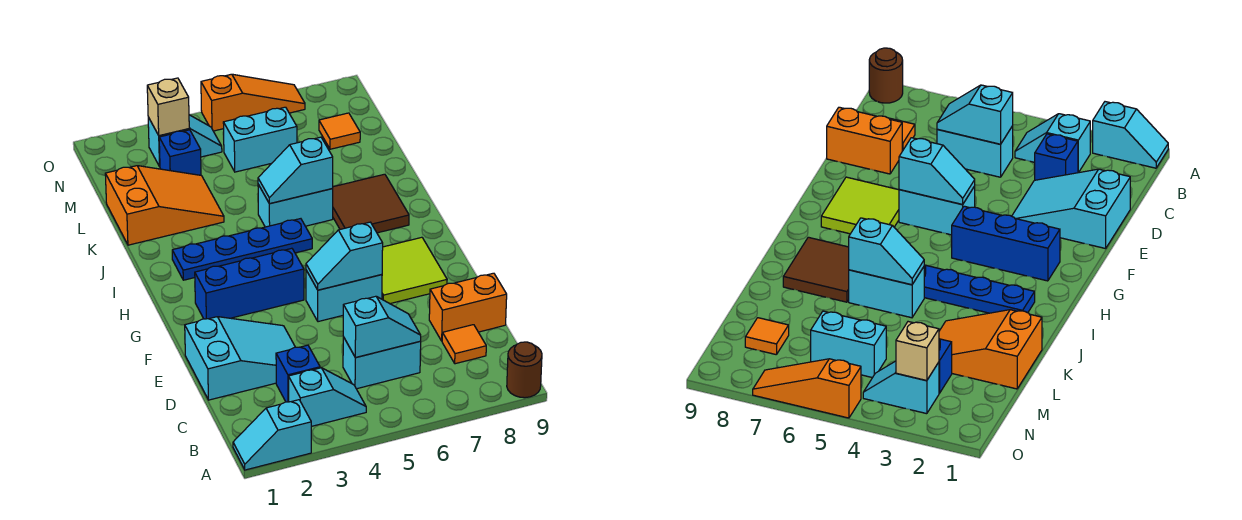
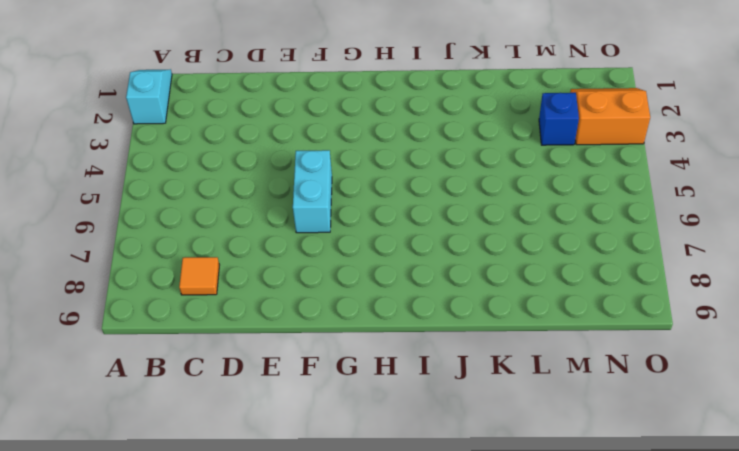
orange slope N2:O3 level 1 top 3 -> cyan slope N3:N4 level 1 top 3
none -> brown round brick A9 level 1
none -> cyan slope B3:B4 level 1 top 3
none -> blue brick C3 level 1

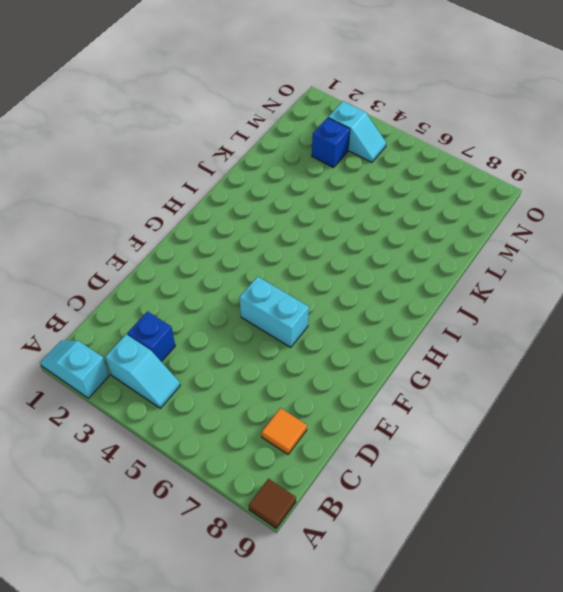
brown tile A9 level 1 -> brown round brick A9 level 1
none -> cyan brick C5:C6 level 1
none -> cyan slope D1:E3 level 1 top 1
none -> orange brick D8:D9 level 1

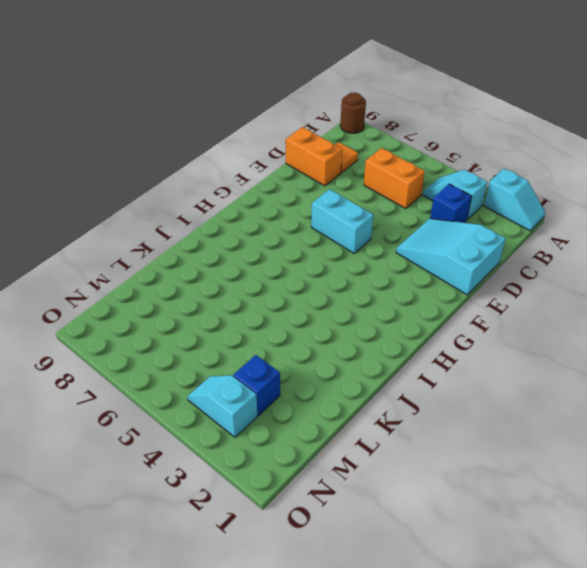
orange brick C5:C6 level 1 -> cyan brick C5:C6 level 1
none -> lime tile F7:G8 level 1
none -> blue brick G2:G4 level 1
none -> blue plate I2:I5 level 1

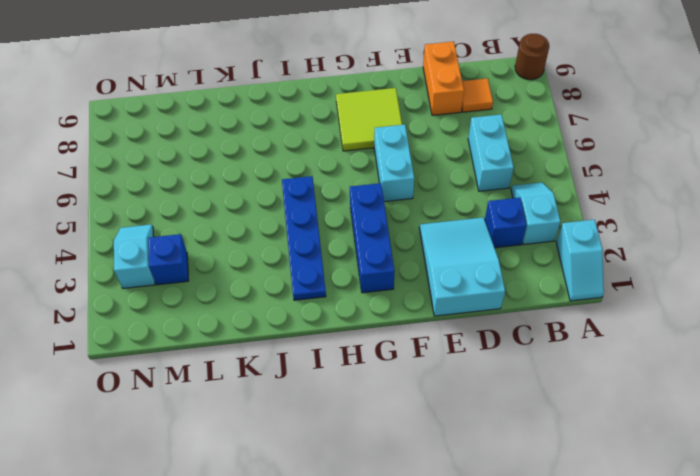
none -> brown tile I7:J8 level 1
none -> cyan brick J5:J6 level 1
none -> orange slope K1:L3 level 1 top 1

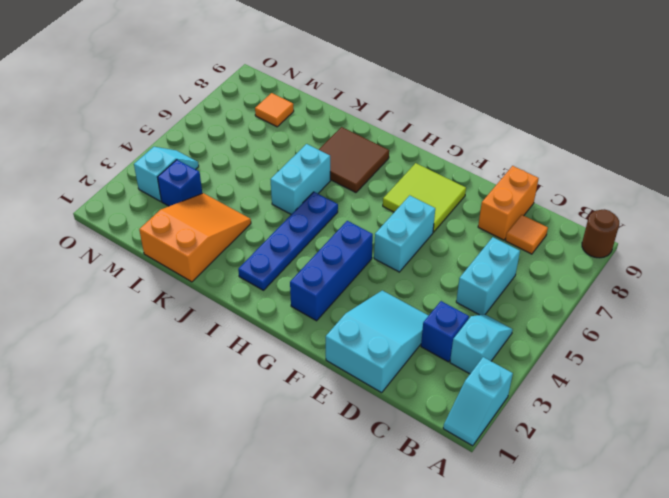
none -> cyan brick M5:M6 level 1
none -> orange slope O5:O7 level 1 top 5
none -> cyan slope C5:C6 level 2 top 5

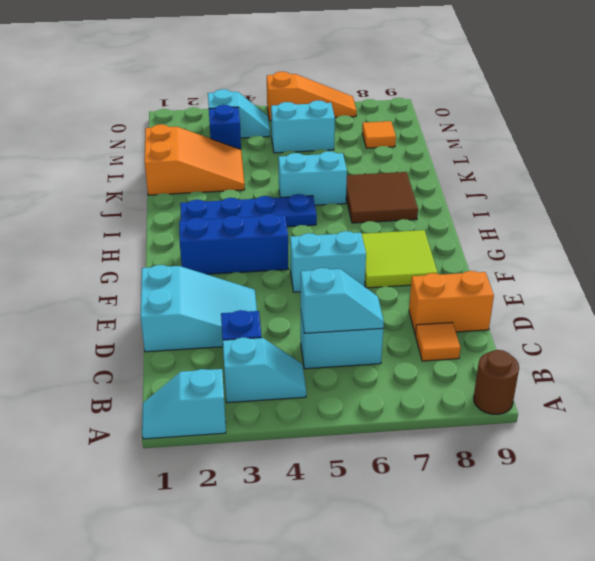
none -> cyan slope F5:F6 level 2 top 6
none -> cyan slope J5:J6 level 2 top 6
none -> tan brick N3 level 2

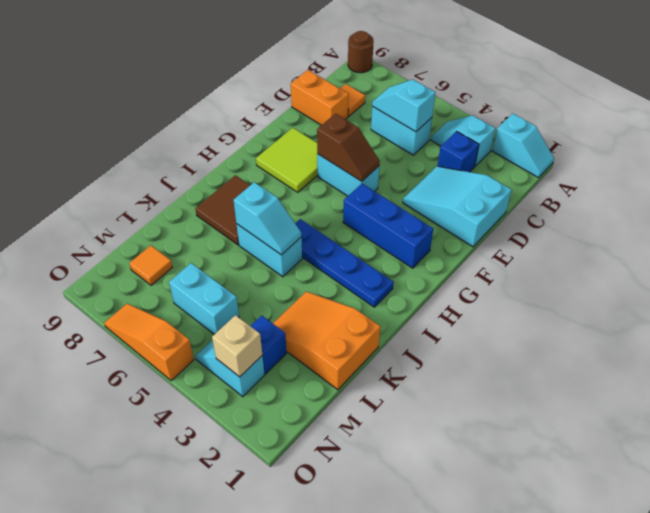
brown slope F5:F6 level 2 top 6 -> cyan slope F5:F6 level 2 top 6

